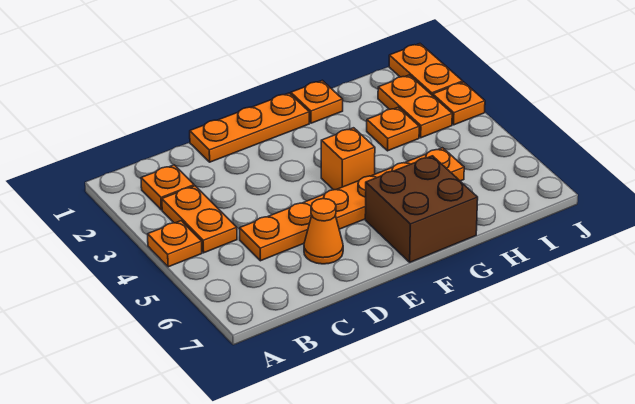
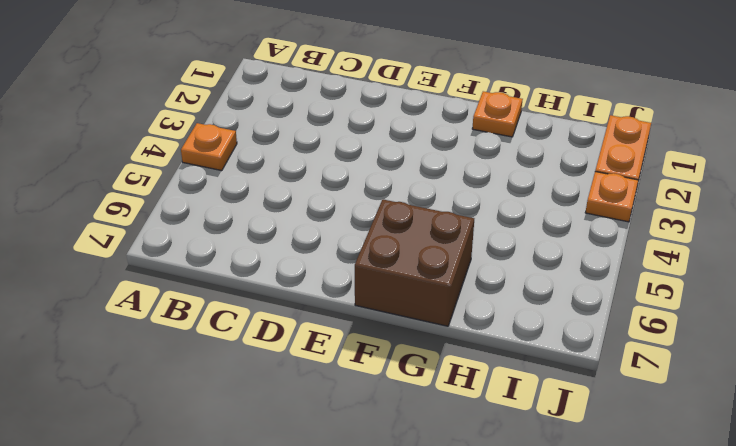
none -> orange plate B2 level 1
none -> orange plate B3:B4 level 1
none -> orange plate C5:H5 level 1

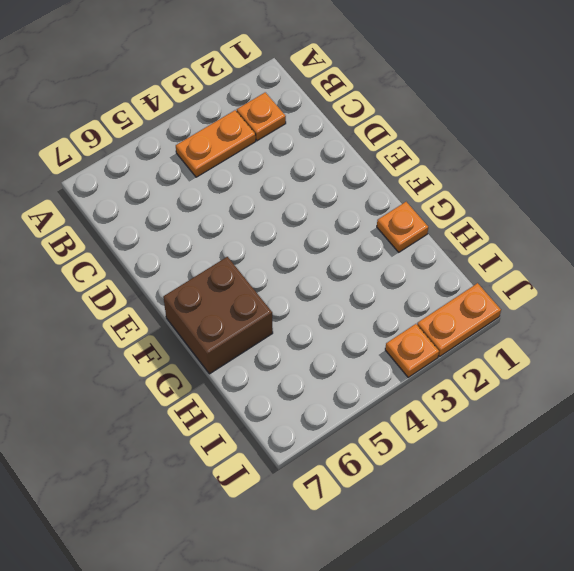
none -> orange plate A4 level 1
none -> orange plate C5:H5 level 1
none -> orange plate D1:F1 level 1

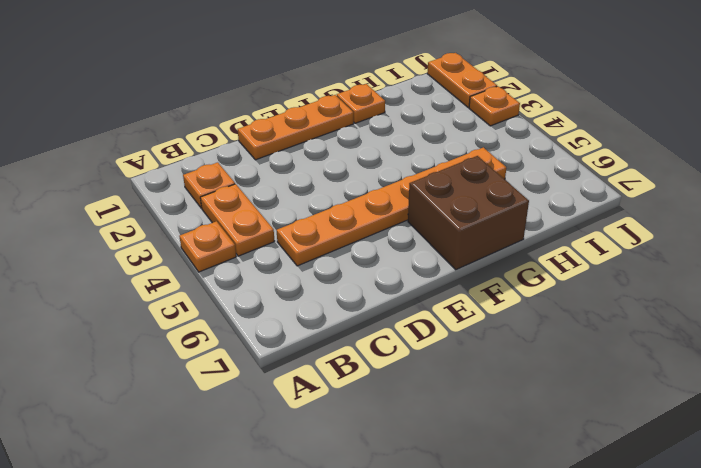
none -> orange cone D6 level 1
none -> orange brick F4 level 1
none -> orange plate H3 level 1

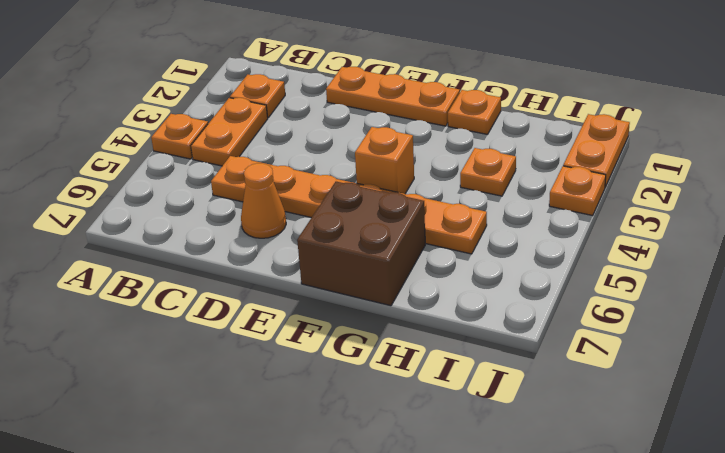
none -> orange plate I2:I3 level 1

